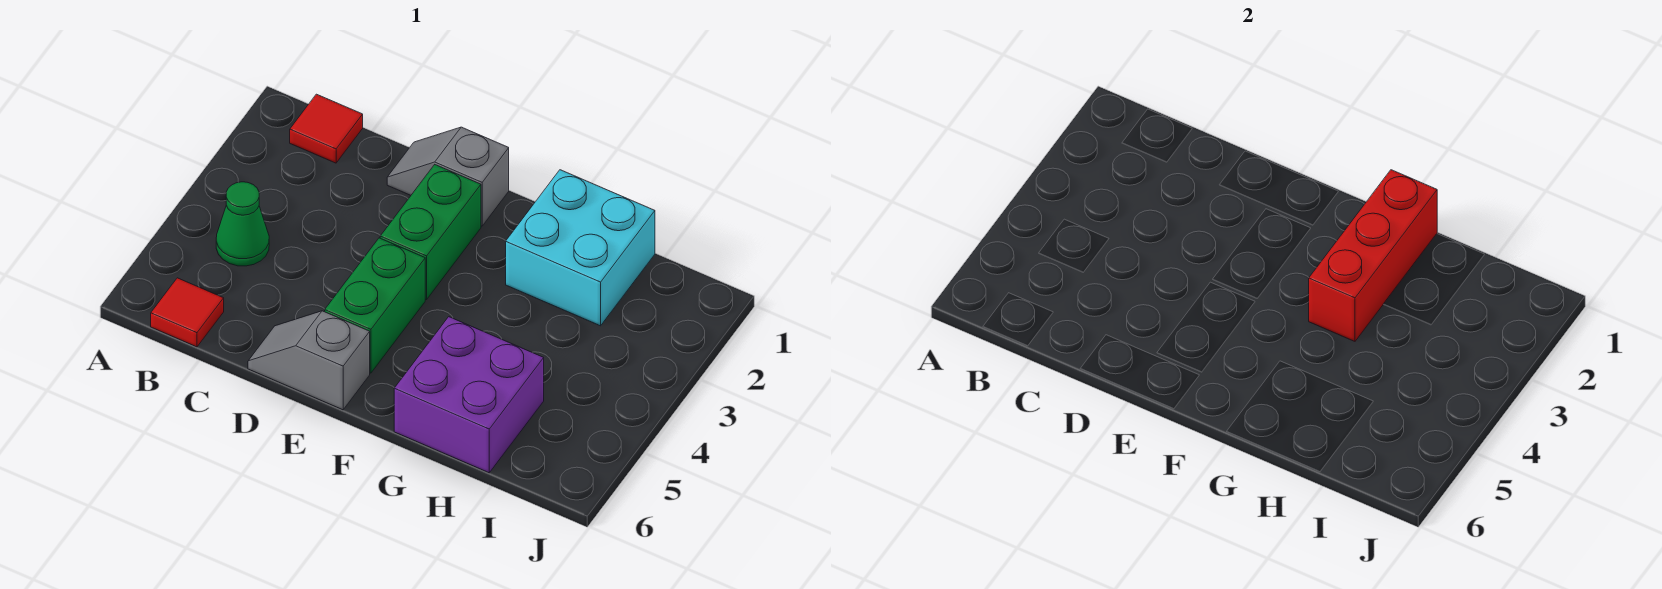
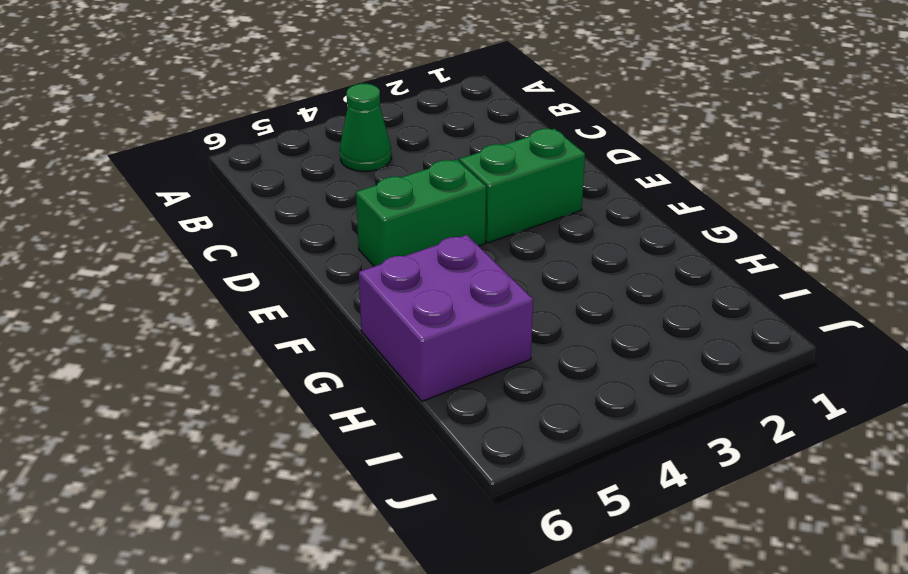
none -> red tile B1 level 1
none -> red tile B6 level 1

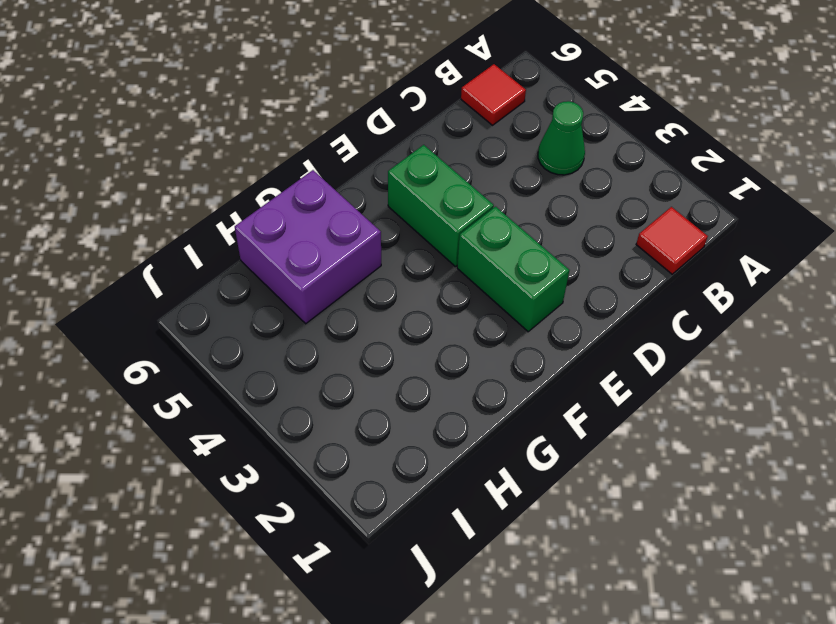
none -> grey slope D1:E1 level 1 top E
none -> grey slope D6:E6 level 1 top E

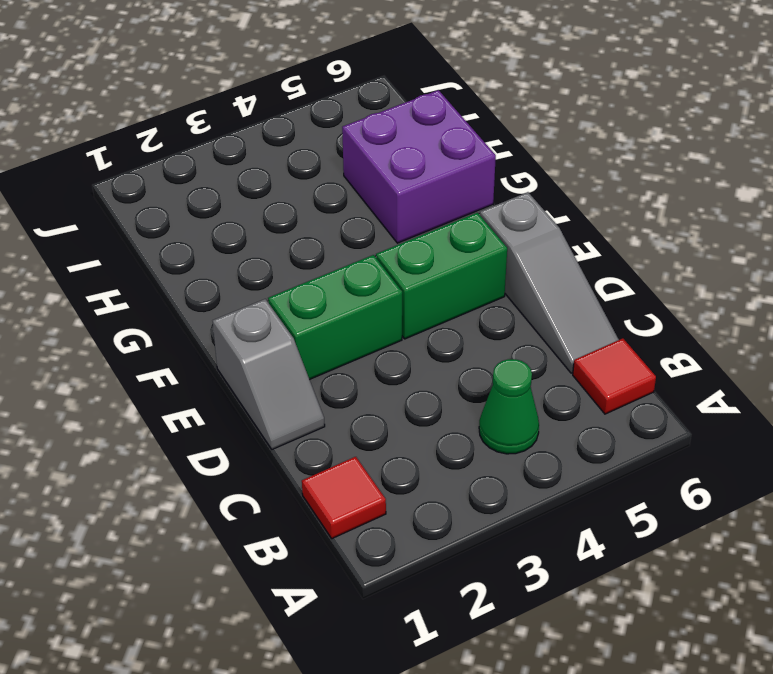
grey slope C6:E6 level 1 top E -> grey slope D6:E6 level 1 top E
none -> cyan brick G1:H2 level 1
none -> red brick G1:G3 level 2

